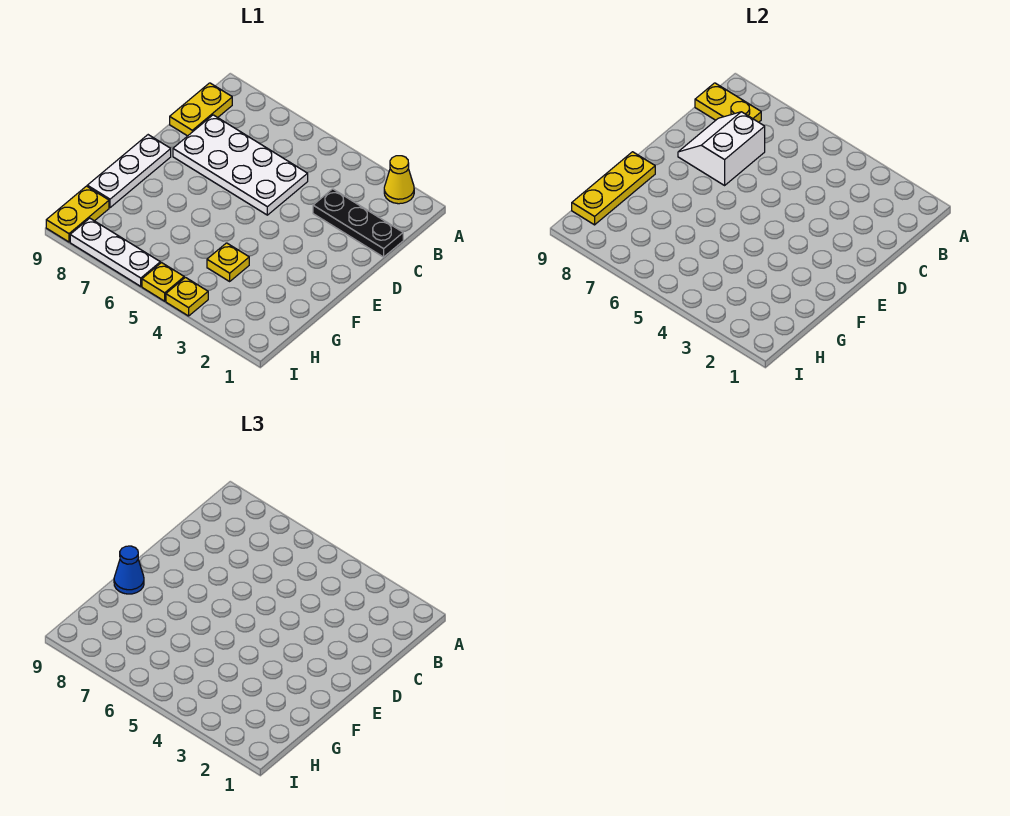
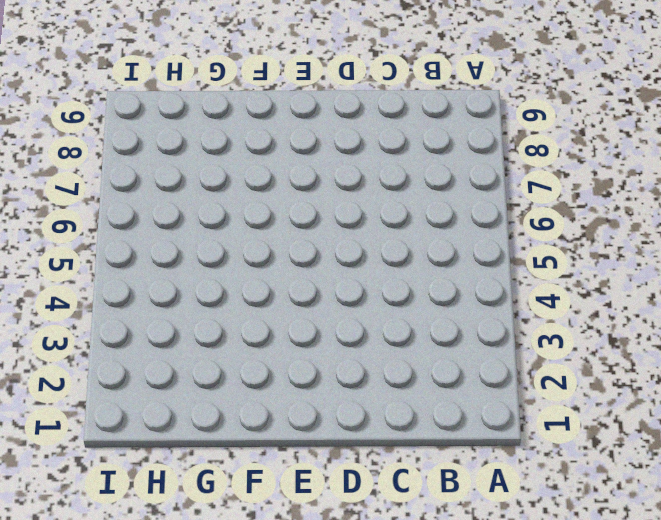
none -> yellow cone A2 level 1
none -> yellow plate B9:C9 level 1
none -> black plate C1:C3 level 1

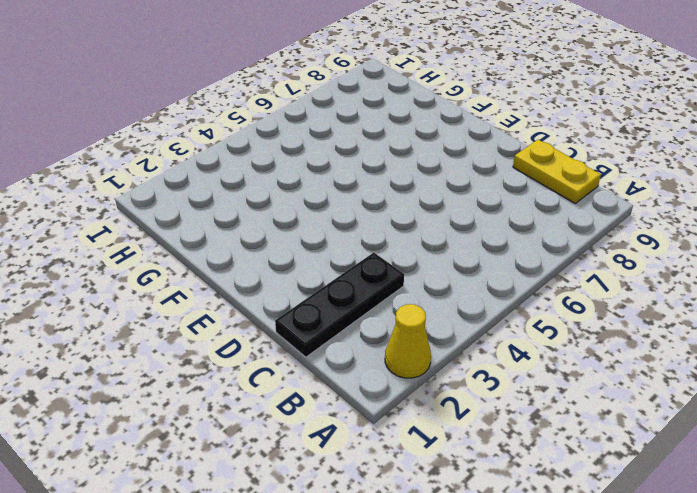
none -> white plate C5:D8 level 1
none -> white plate E9:G9 level 1
none -> yellow plate G4 level 1

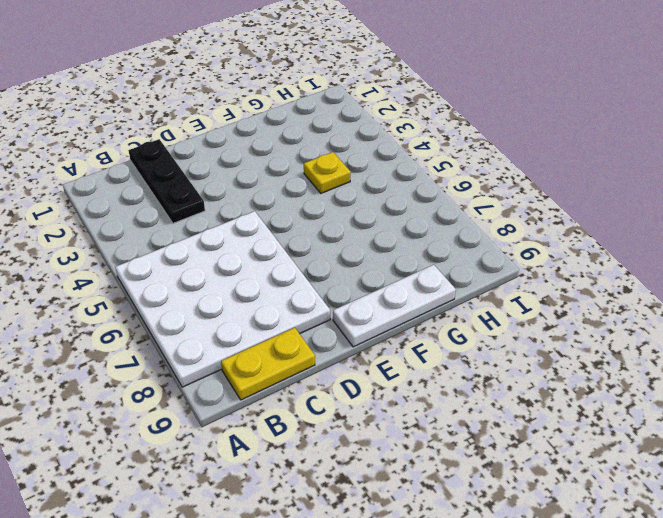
white plate A5:D8 level 1 -> white plate C5:D8 level 1
none -> yellow cone A2 level 1
none -> yellow plate H9:I9 level 1
none -> yellow plate I4 level 1

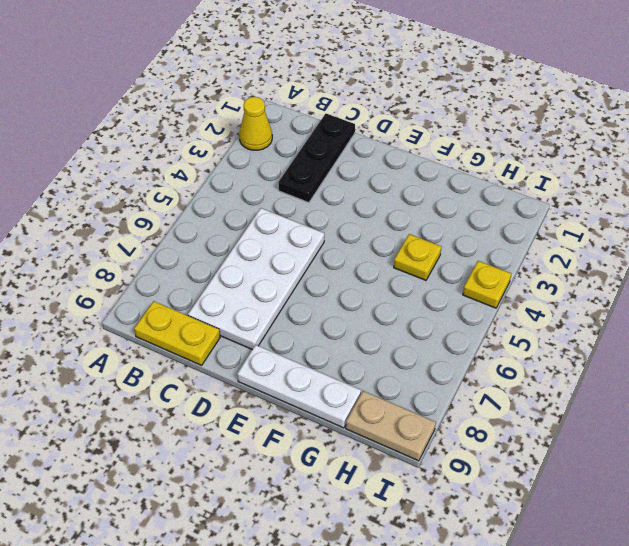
tan plate H9:I9 level 1 -> yellow plate H9:I9 level 1
none -> yellow plate I5 level 1
none -> white plate I6:I8 level 1
none -> yellow plate B8:B9 level 2

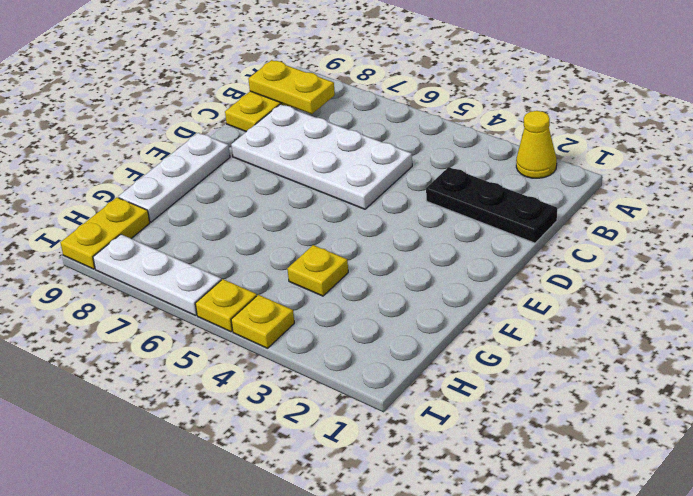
none -> white slope C7:D8 level 2 top 7
none -> yellow plate F9:H9 level 2
none -> blue cone F9 level 3

